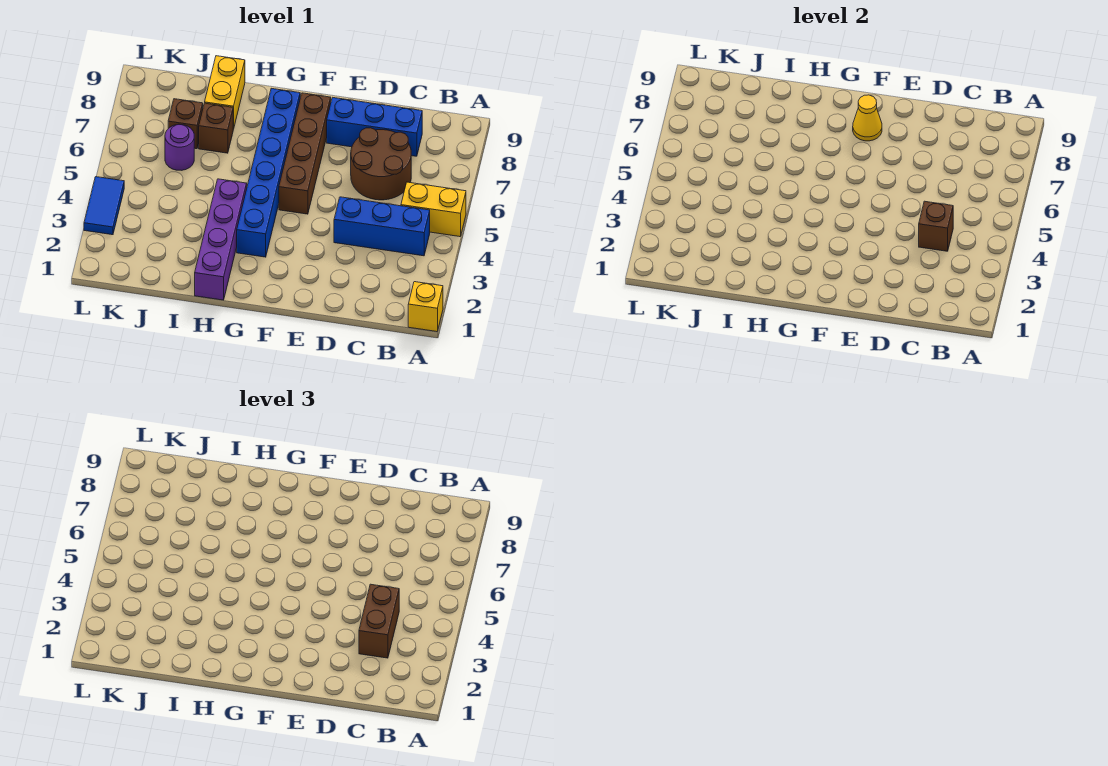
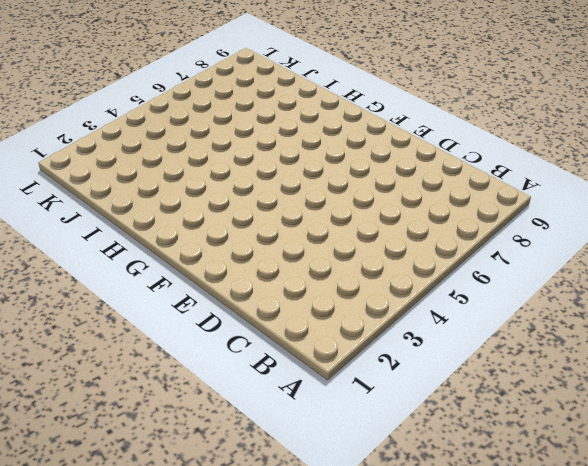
none -> yellow brick A1 level 1
none -> yellow brick A5:B5 level 1
none -> blue brick B4:D4 level 1

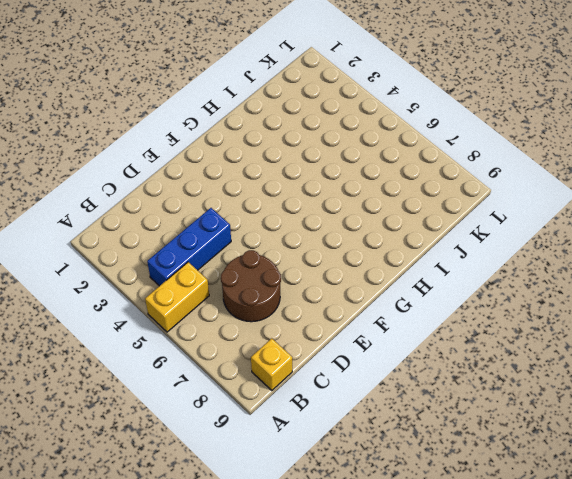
yellow brick B9 level 1 -> yellow brick A1 level 1
none -> blue brick C8:E8 level 1
none -> brown brick F5:F8 level 1
none -> blue brick G3:G8 level 1

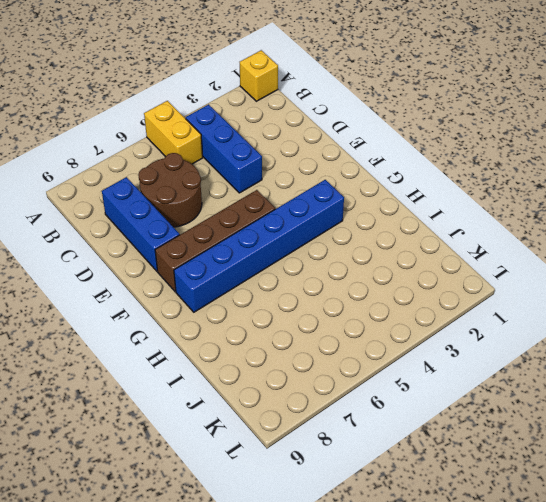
none -> purple brick H1:H4 level 1
none -> brown brick I7 level 1
none -> yellow brick I8:I9 level 1

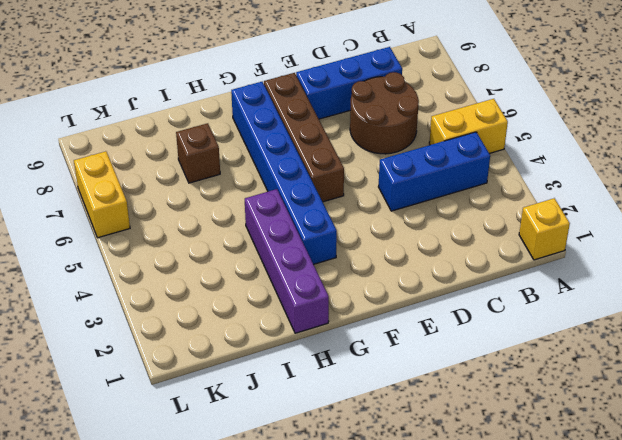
yellow brick L6:L7 level 1 -> yellow brick I8:I9 level 1
none -> purple round brick J6 level 1
none -> brown brick J7 level 1
none -> blue tile L3:L4 level 1

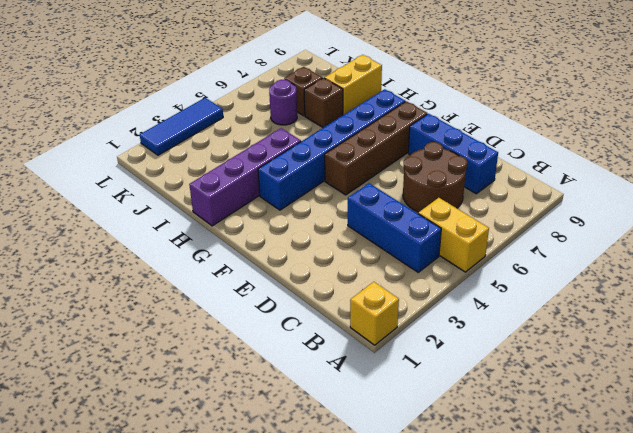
blue tile L2:L4 level 1 -> blue tile L3:L4 level 1
none -> brown brick C4 level 2
none -> yellow cone F8 level 2
none -> brown brick C3:C4 level 3

